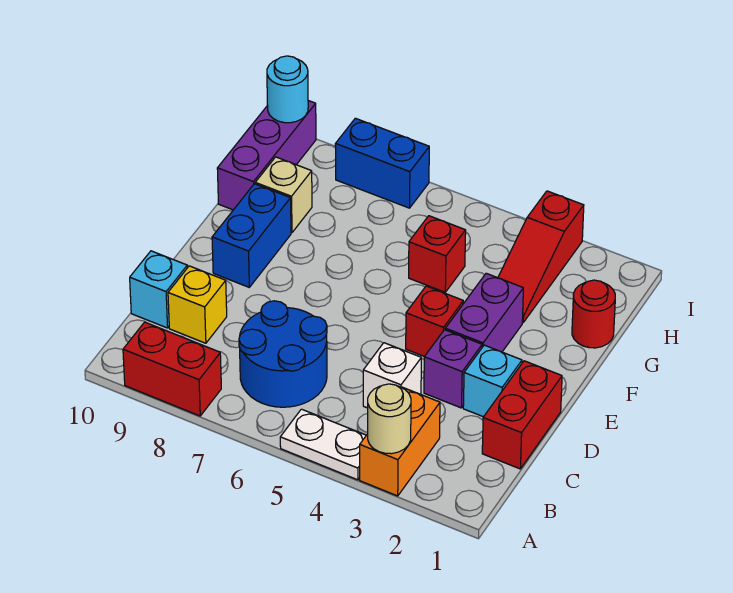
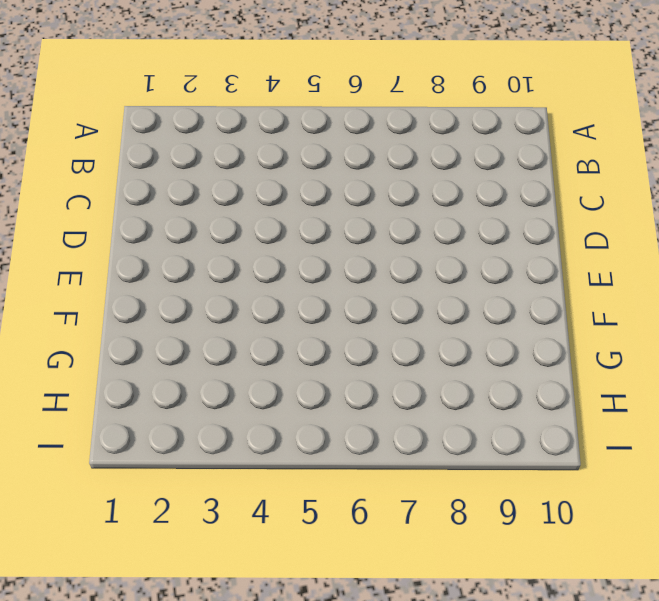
none -> orange brick A3:B3 level 1
none -> white plate A4:A5 level 1
none -> red brick A8:A9 level 1

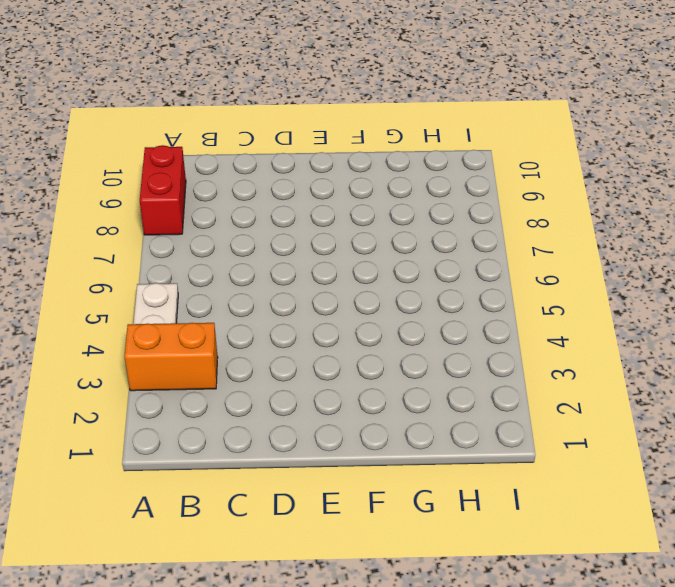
none -> blue round brick B6:C7 level 1
none -> red brick C1:D1 level 1
none -> white brick C4 level 1

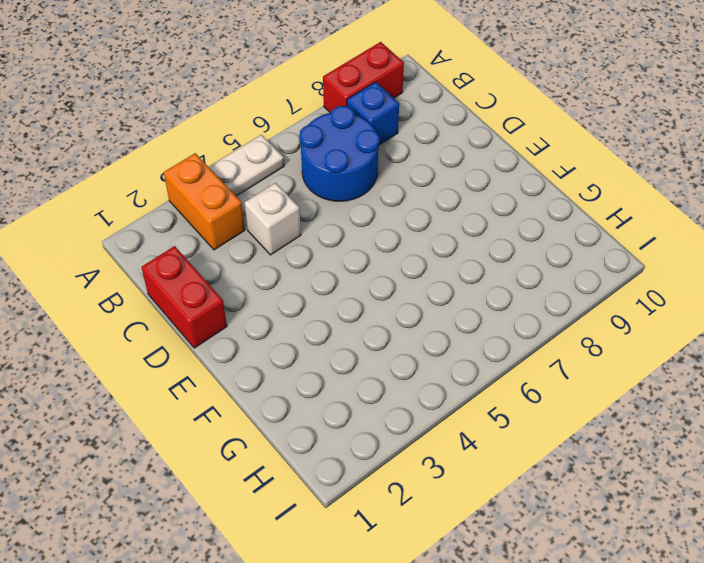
blue brick B8 level 1 -> none
none -> yellow brick C9 level 1
none -> cyan brick C10 level 1
none -> cyan brick D2 level 1

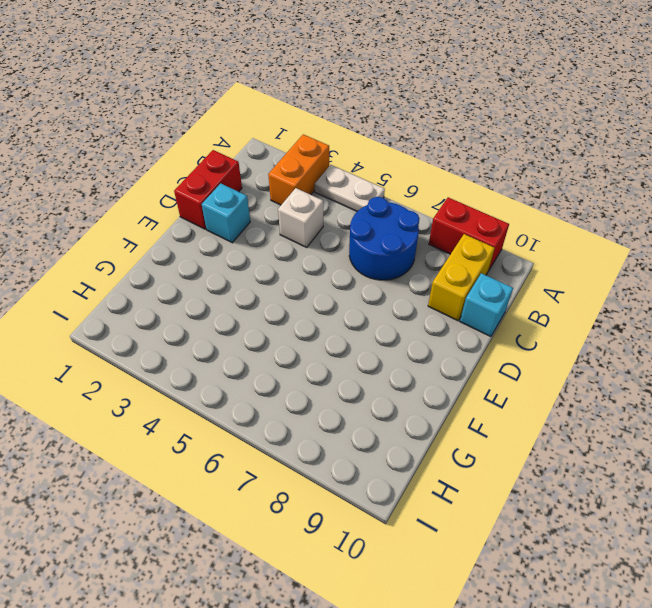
yellow brick B9:C9 level 1 -> yellow brick C9 level 1
none -> purple brick D3 level 1
none -> purple brick E3:F3 level 1
none -> red brick E4 level 1

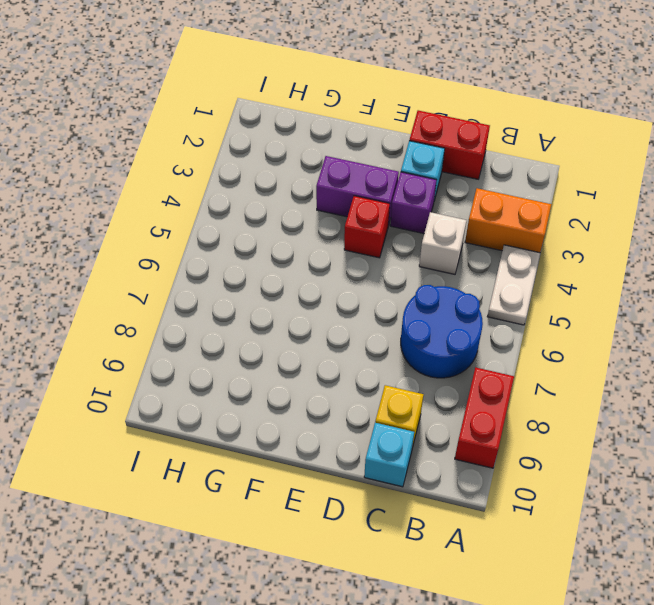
none -> blue brick E9:F9 level 1
none -> red round brick G1 level 1
none -> red slope G3:I3 level 1 top I

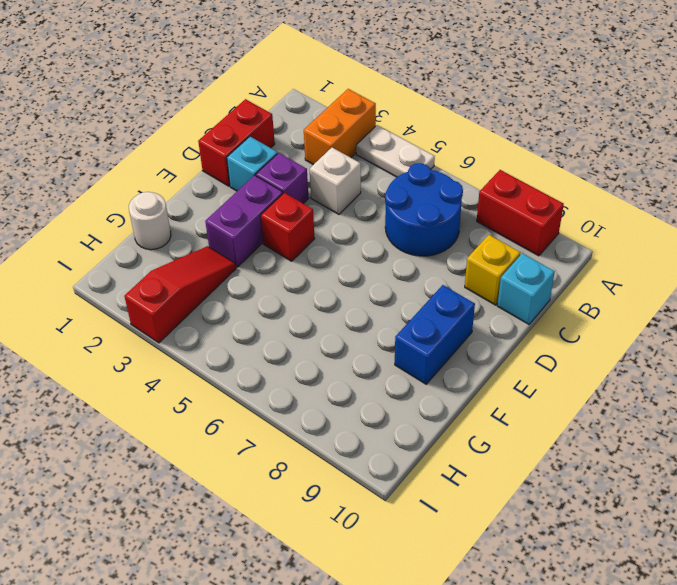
white round brick G1 level 1 -> red round brick G1 level 1
none -> red brick G5 level 1
none -> tan brick G9 level 1
none -> purple brick G10:I10 level 1

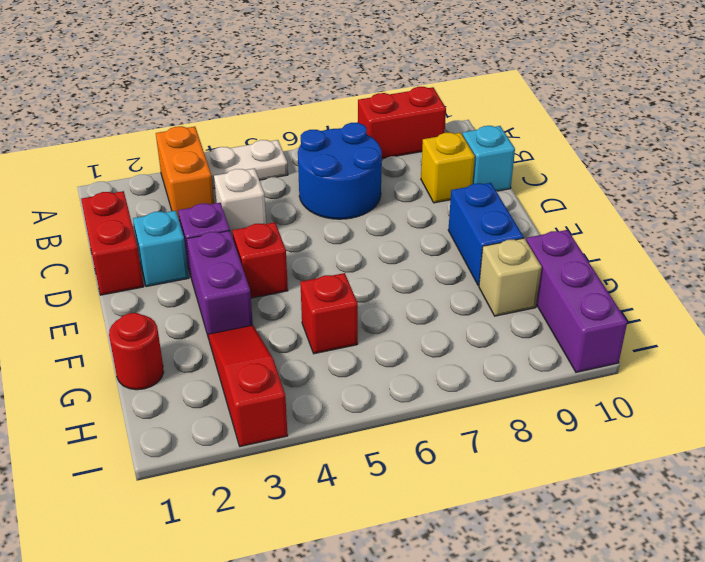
none -> blue brick I7:I8 level 1
none -> tan round brick A3 level 2
none -> cyan round brick I10 level 2

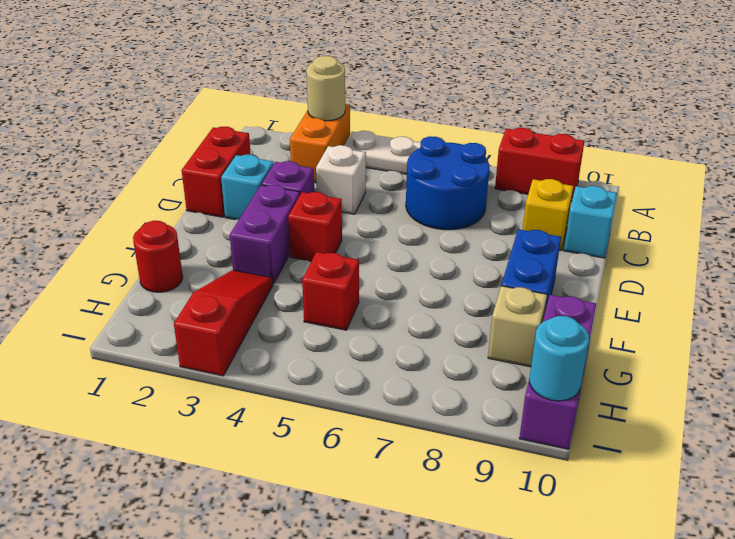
none -> blue brick I7:I8 level 1

